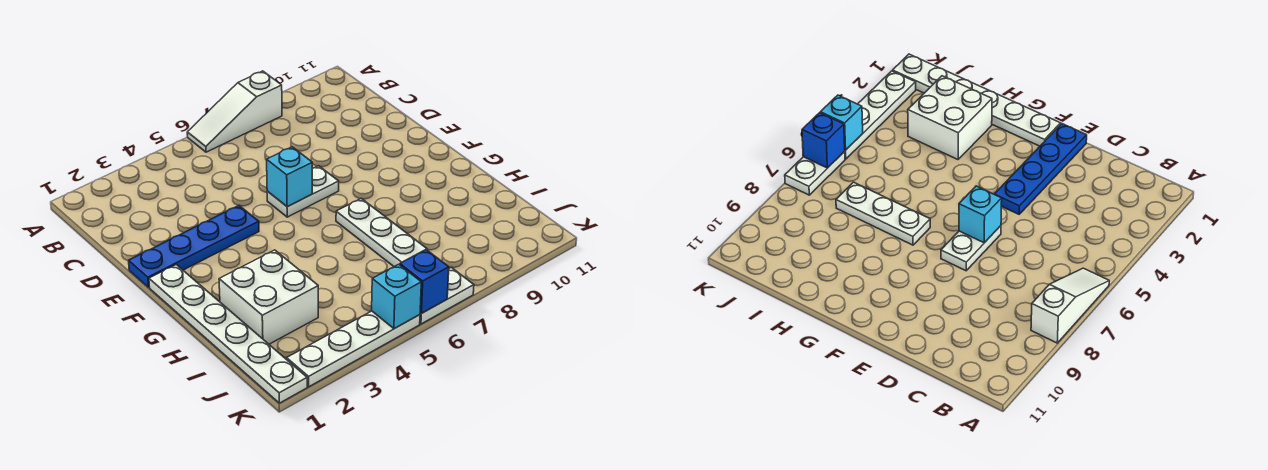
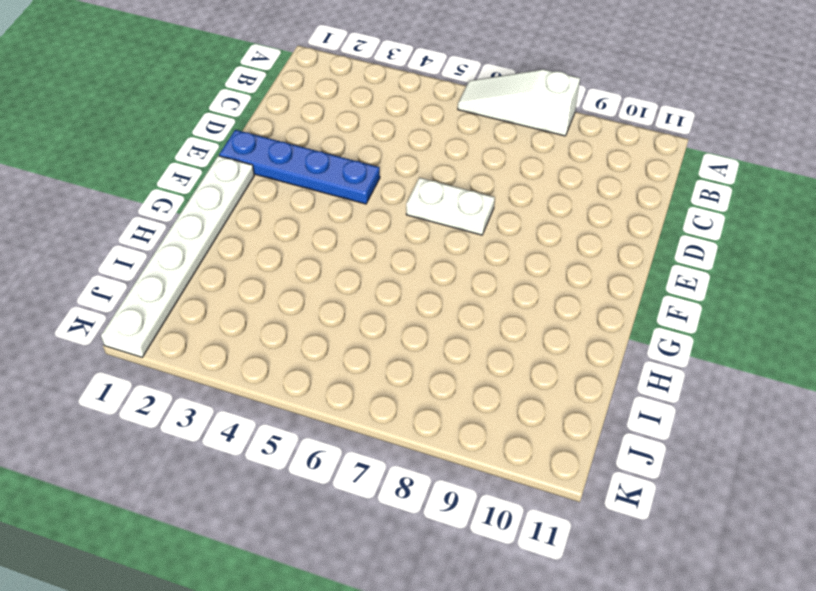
none -> white plate G7:I7 level 1
none -> white brick H2:I3 level 1

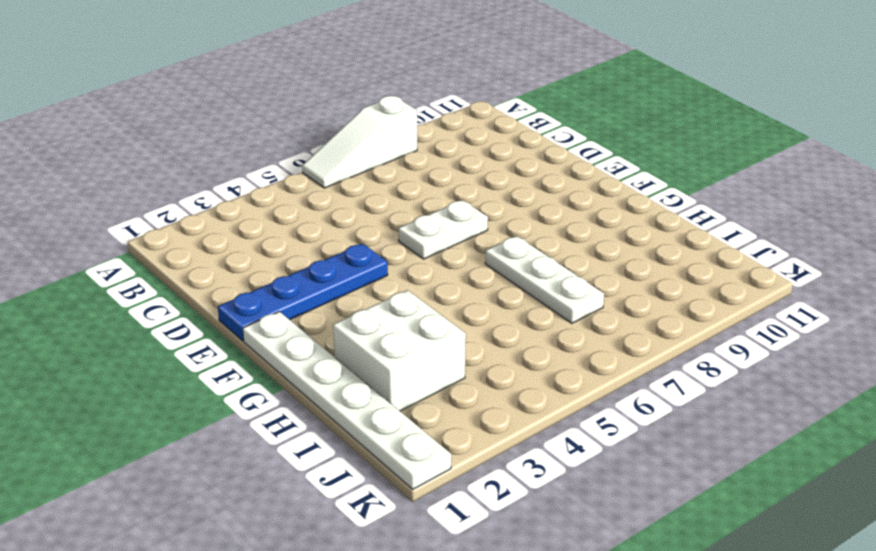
none -> white plate K2:K5 level 1
none -> white plate K6:K7 level 1

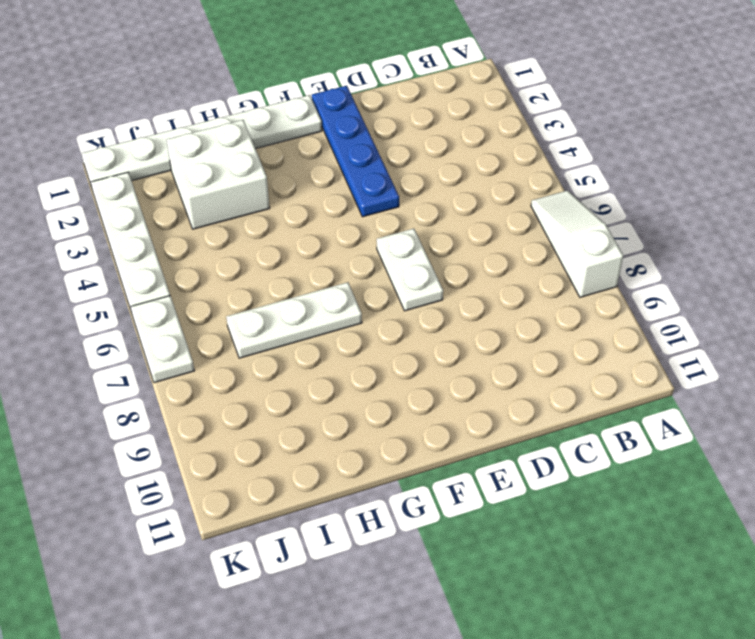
none -> cyan brick E6 level 2
none -> cyan brick K5 level 2

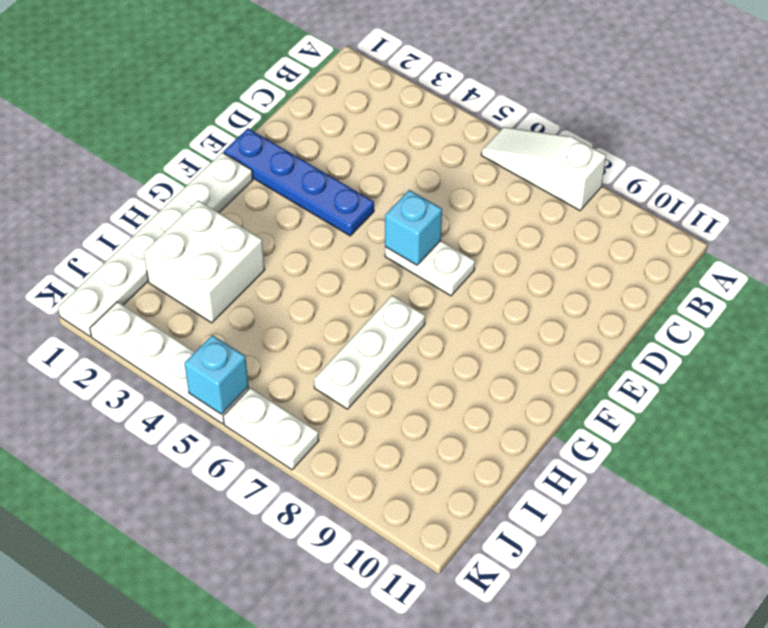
none -> blue brick K6 level 2

